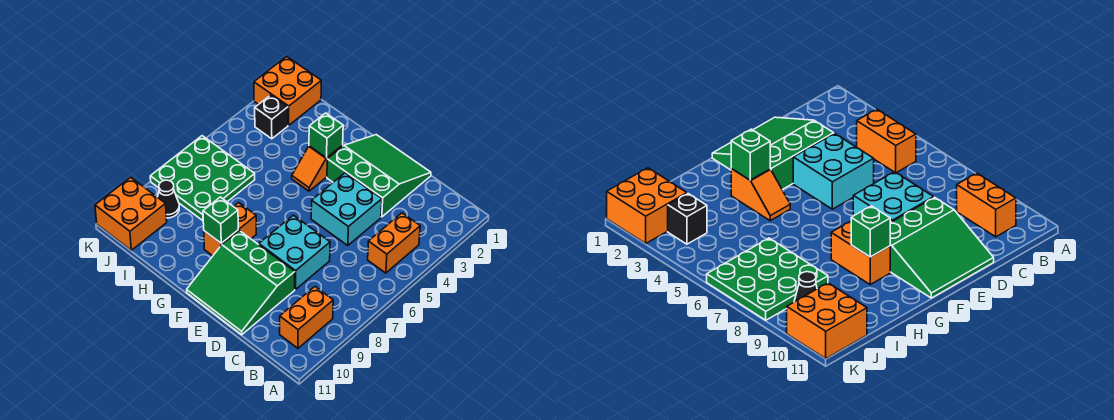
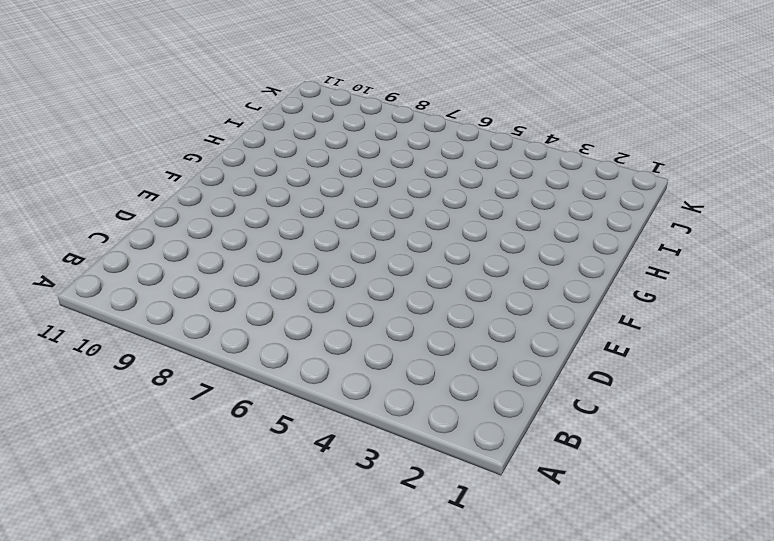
none -> orange brick B4:B5 level 1
none -> orange brick B9:B10 level 1
none -> green slope D1:F3 level 1 top 3

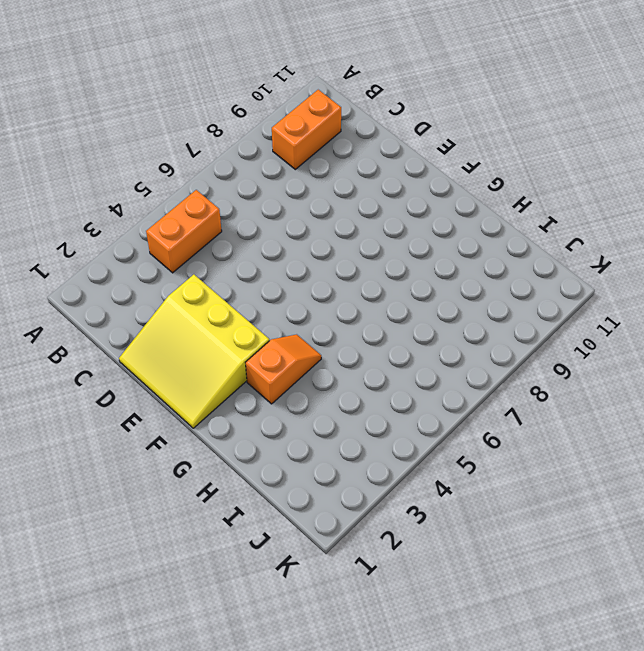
yellow slope D1:F3 level 1 top 3 -> green slope D1:F3 level 1 top 3
none -> cyan brick D4:E5 level 1
none -> cyan brick D7:E8 level 1
none -> green slope D9:F11 level 1 top 9

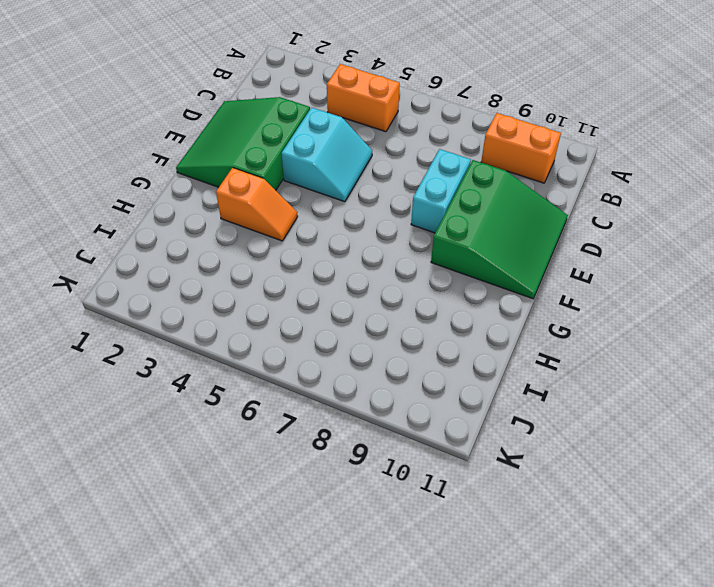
cyan slope D4:E5 level 1 top 4 -> cyan brick D4:E5 level 1
cyan brick D8:E8 level 1 -> cyan brick D7:E8 level 1
none -> orange brick G8:G9 level 1
none -> green plate I6:K8 level 1
none -> orange brick J1:K2 level 1

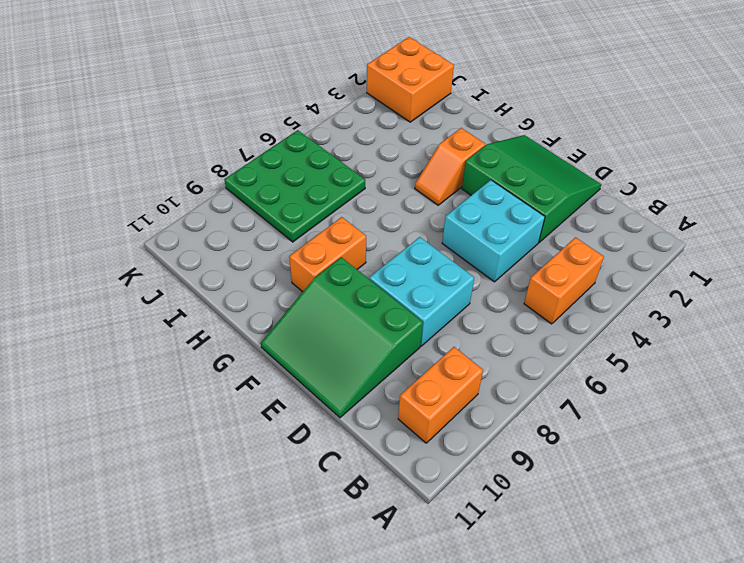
none -> black brick J3 level 1
none -> black cone J9 level 1
none -> orange brick J10:K11 level 1

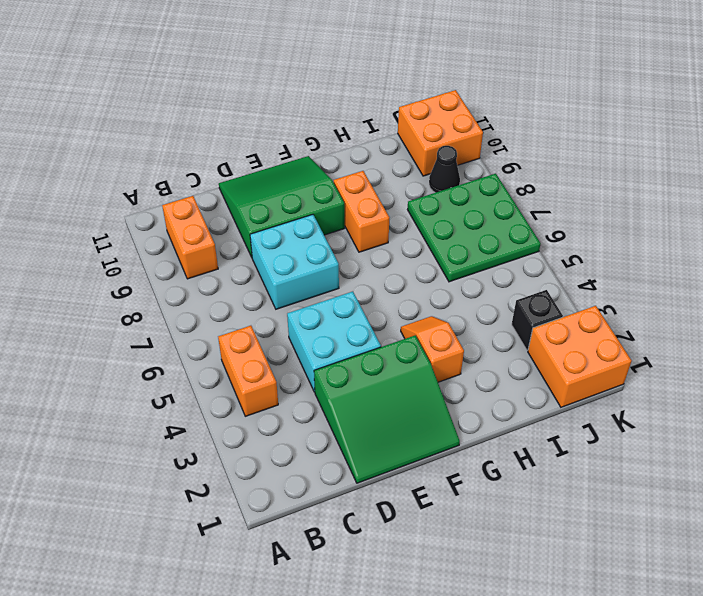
none -> green brick G3 level 2
none -> green brick G9 level 2

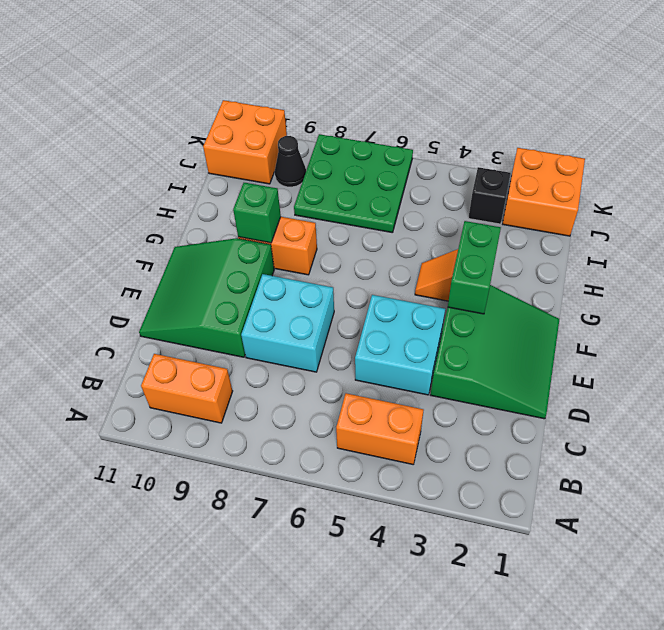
green brick F3:G3 level 2 -> green brick G3 level 2

